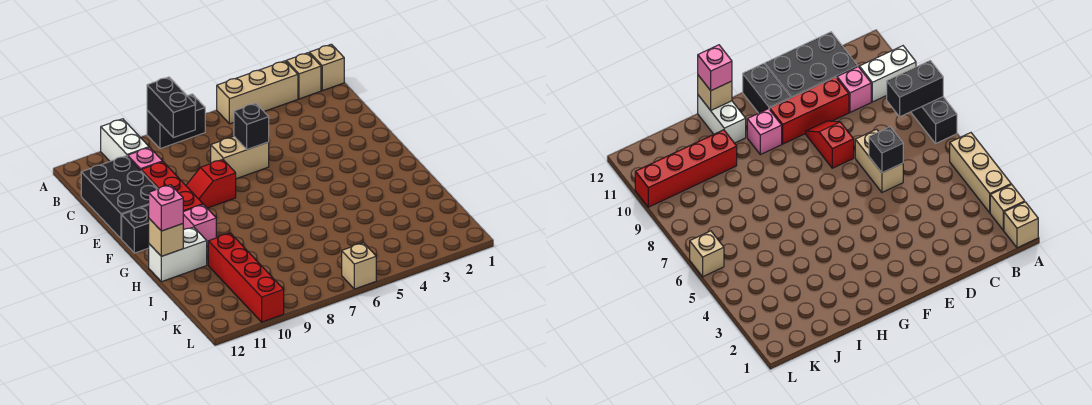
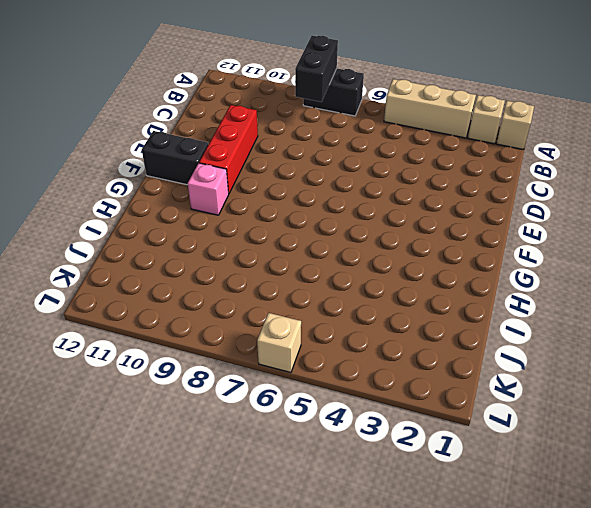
none -> white brick A10:B10 level 1
none -> pink brick C10 level 1
none -> black brick C11:E12 level 1

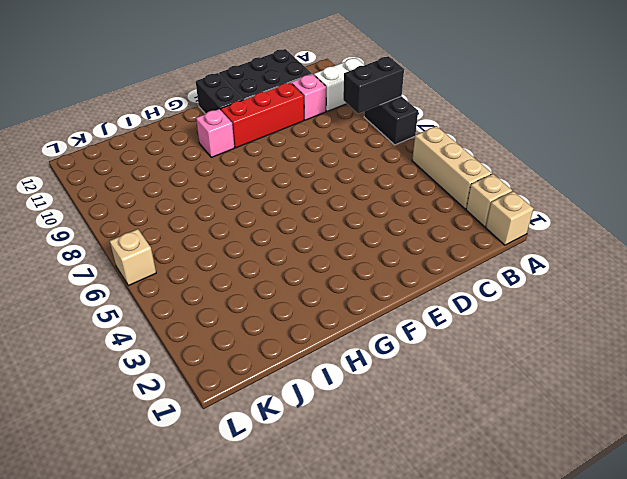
none -> tan brick D6:D7 level 1
none -> red slope E8:E9 level 1 top 8
none -> white brick H11:H12 level 1

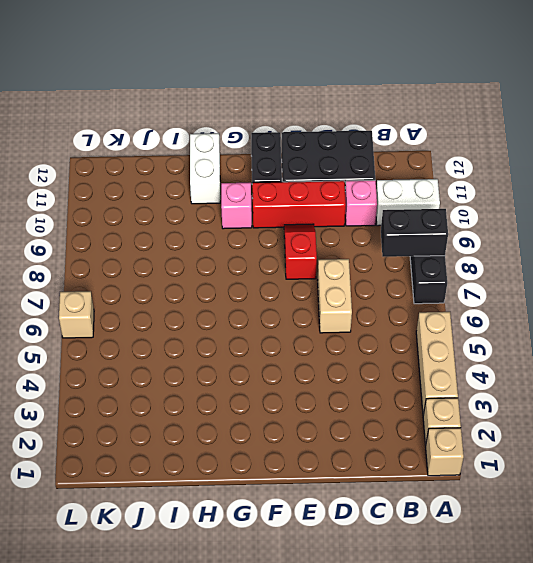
none -> red brick I10:L10 level 1
none -> black brick D6 level 2
none -> tan brick H12 level 2

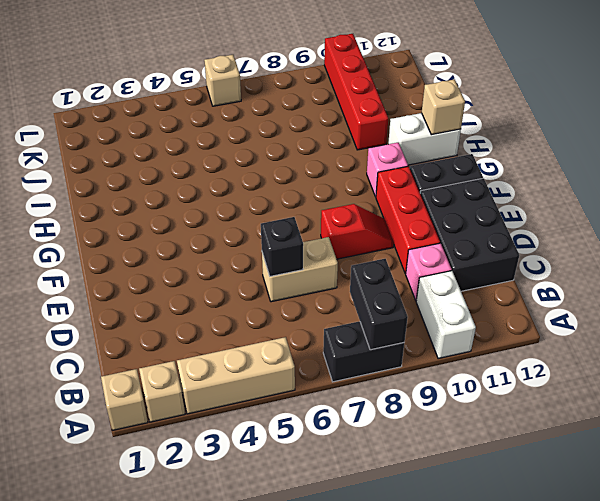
none -> pink brick H12 level 3

